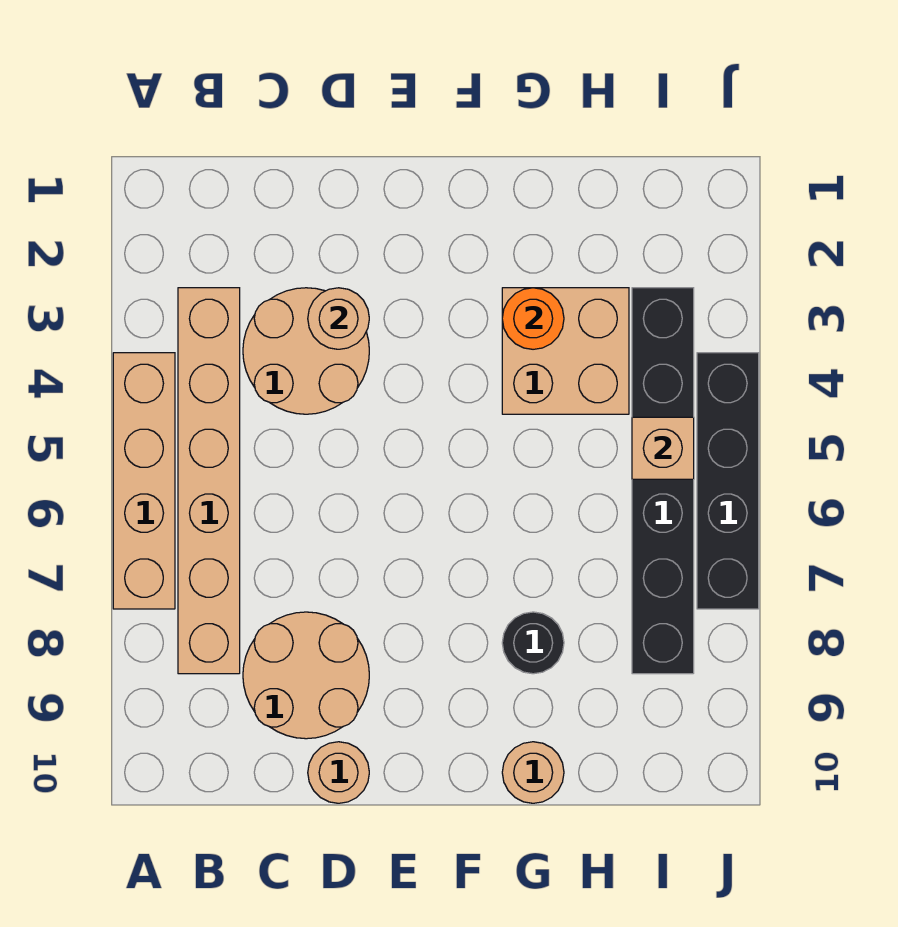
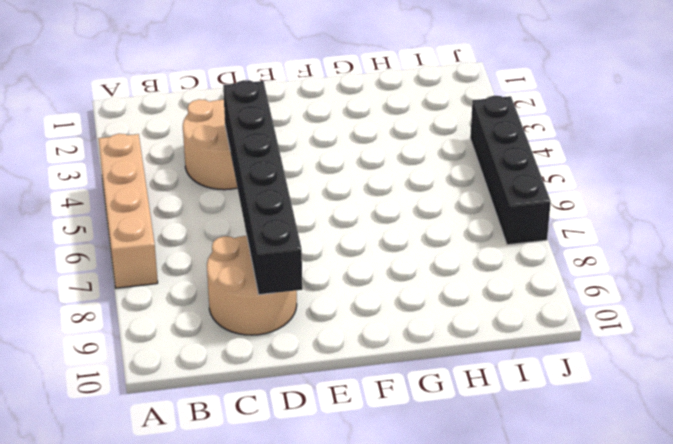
black brick D4:D9 level 2 -> black brick I3:I8 level 1
none -> tan brick B3:B8 level 1
none -> tan round brick D10 level 1
none -> tan brick G3:H4 level 1

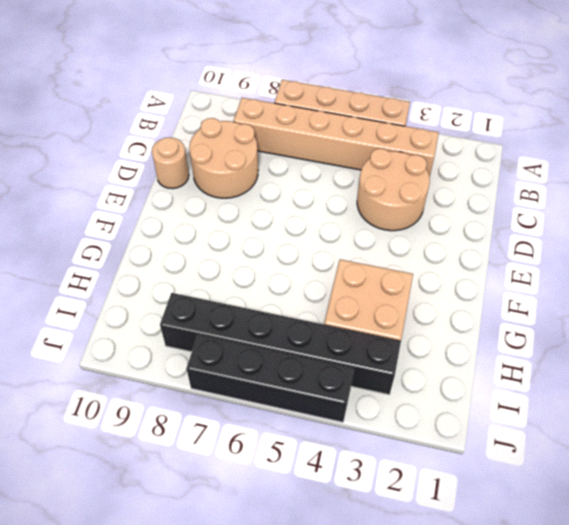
none -> black round brick G8 level 1
none -> tan round brick G10 level 1
none -> tan round brick D3 level 2

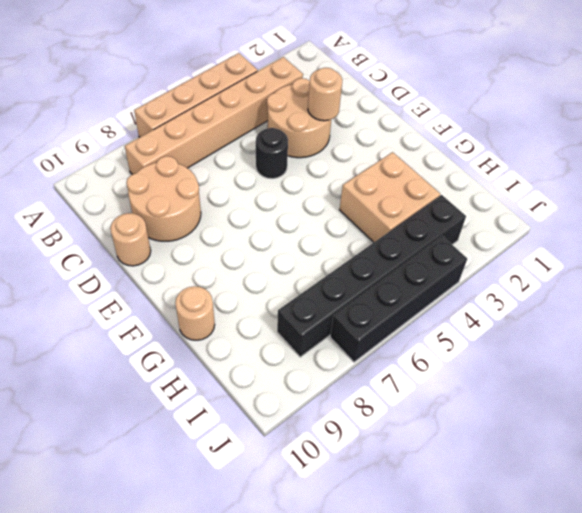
black round brick D5 level 1 -> black round brick G8 level 1
none -> orange round brick G3 level 2
none -> tan brick I5 level 2

